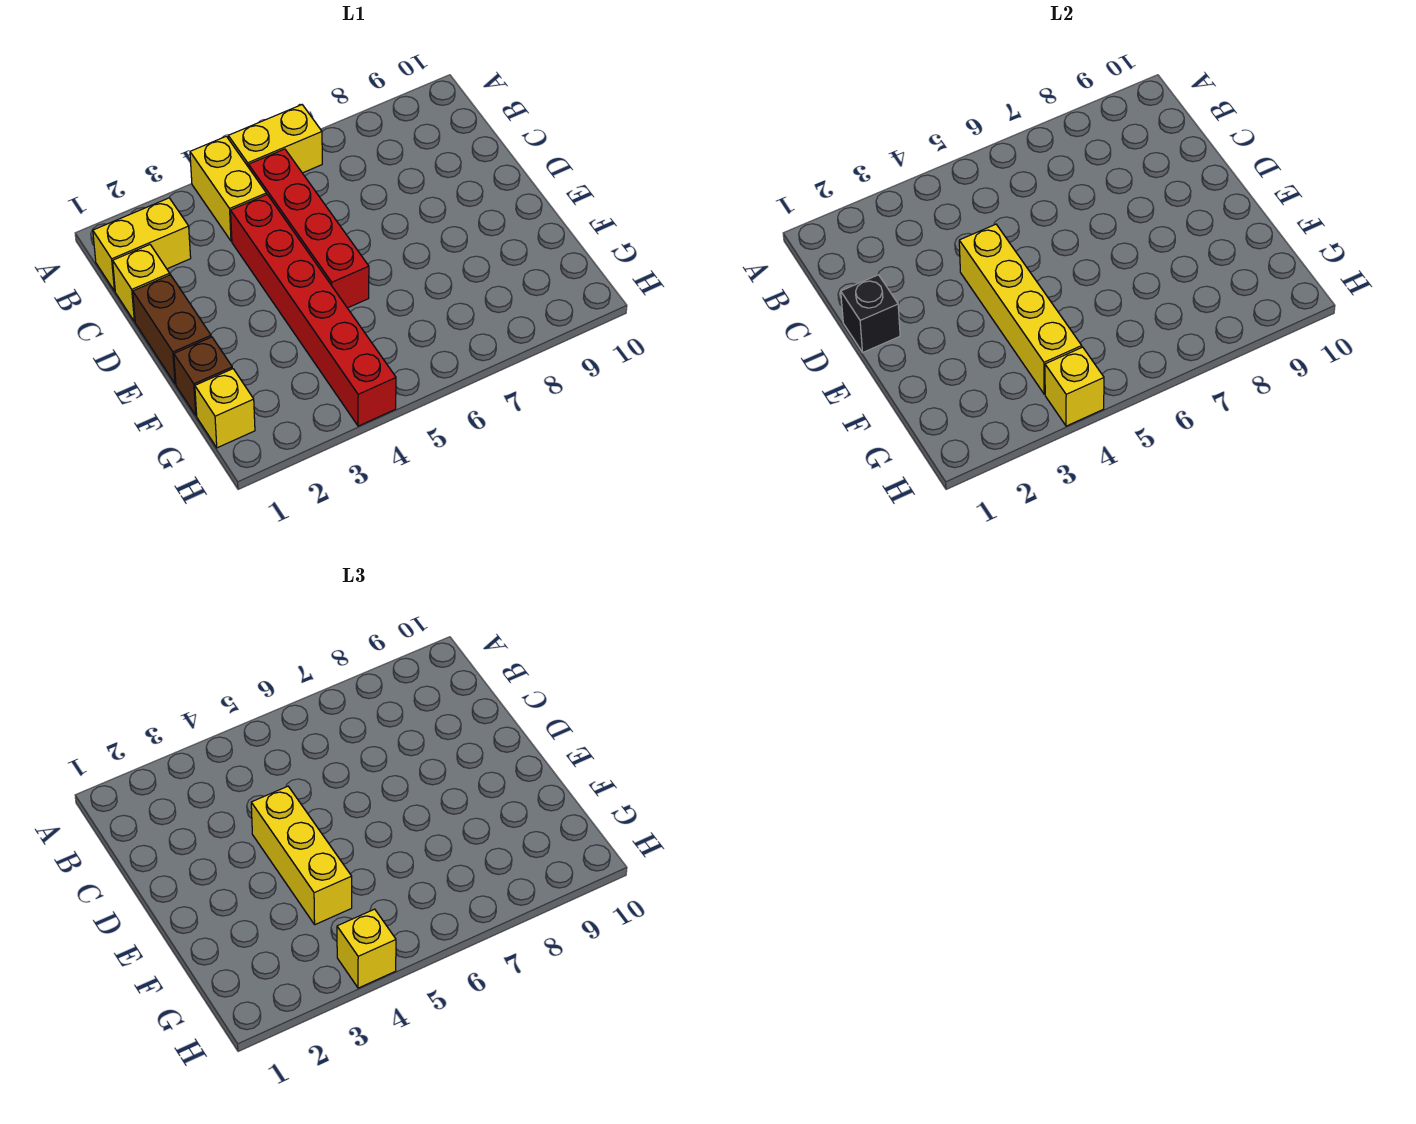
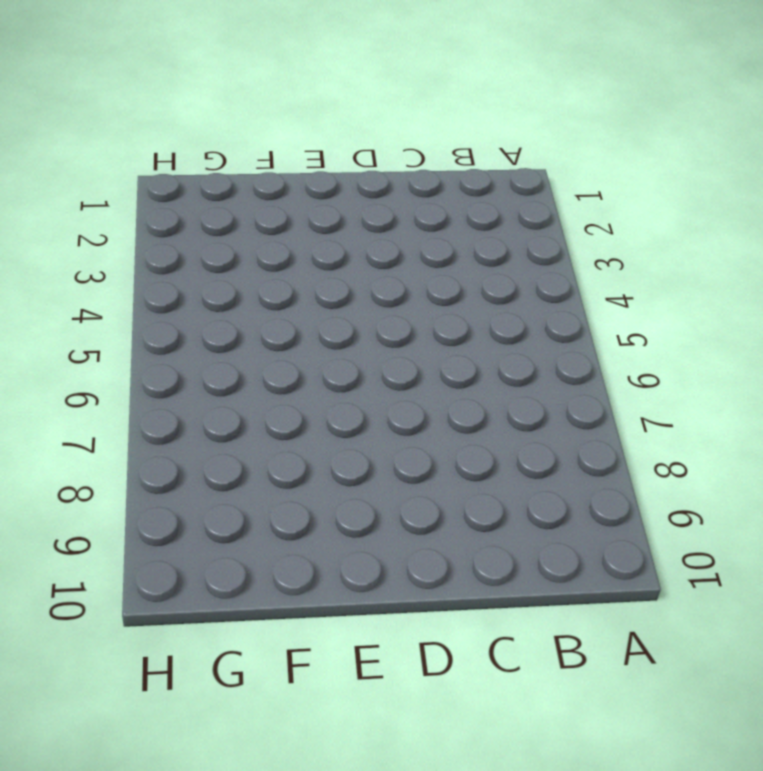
none -> yellow brick A4:B4 level 1
none -> yellow brick A5:A6 level 1
none -> yellow brick B1:B2 level 1

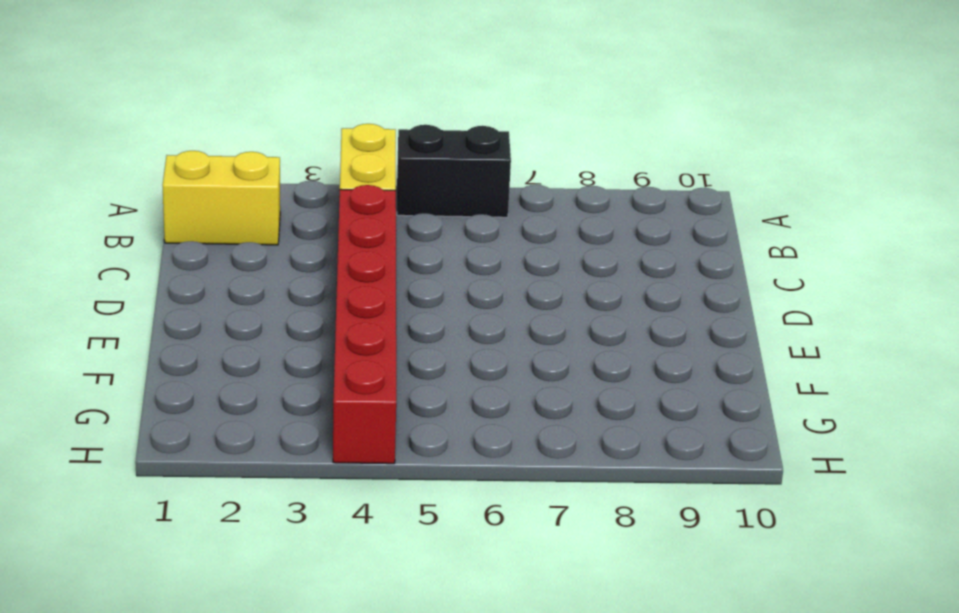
black brick A5:A6 level 1 -> yellow brick A5:A6 level 1
none -> red brick B5:E5 level 1
none -> yellow brick C1 level 1
none -> brown brick D1:E1 level 1

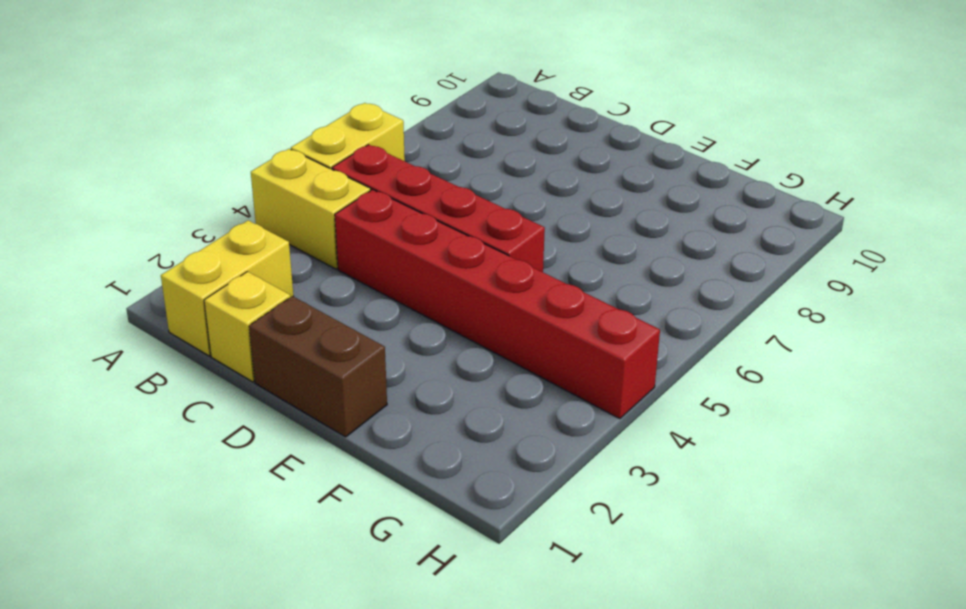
none -> brown brick F1 level 1
none -> yellow brick G1 level 1
none -> black brick D1 level 2

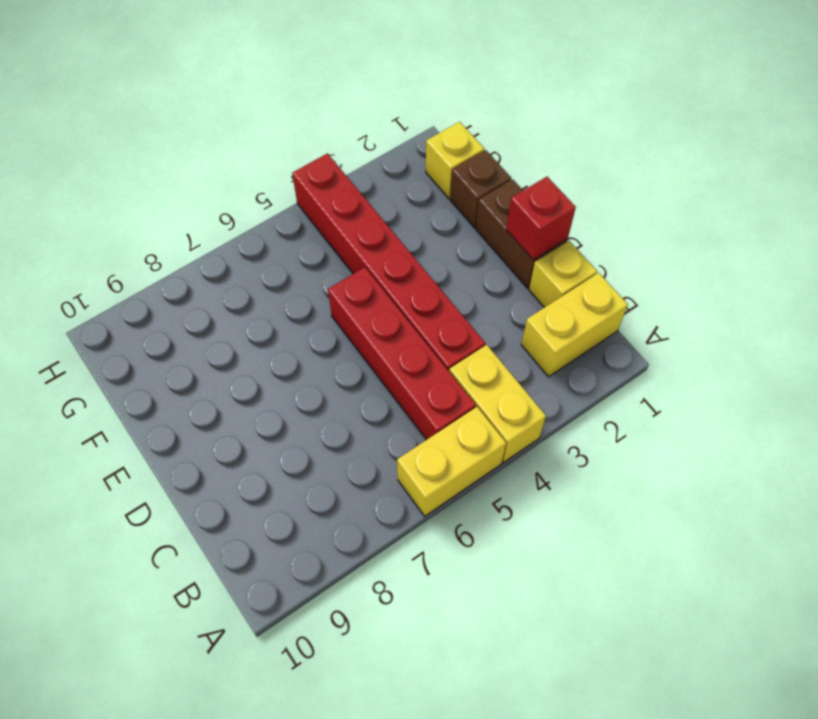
red brick D1 level 2 -> black brick D1 level 2
none -> yellow brick D4:G4 level 2
none -> yellow brick H4 level 2
none -> yellow brick D4:F4 level 3

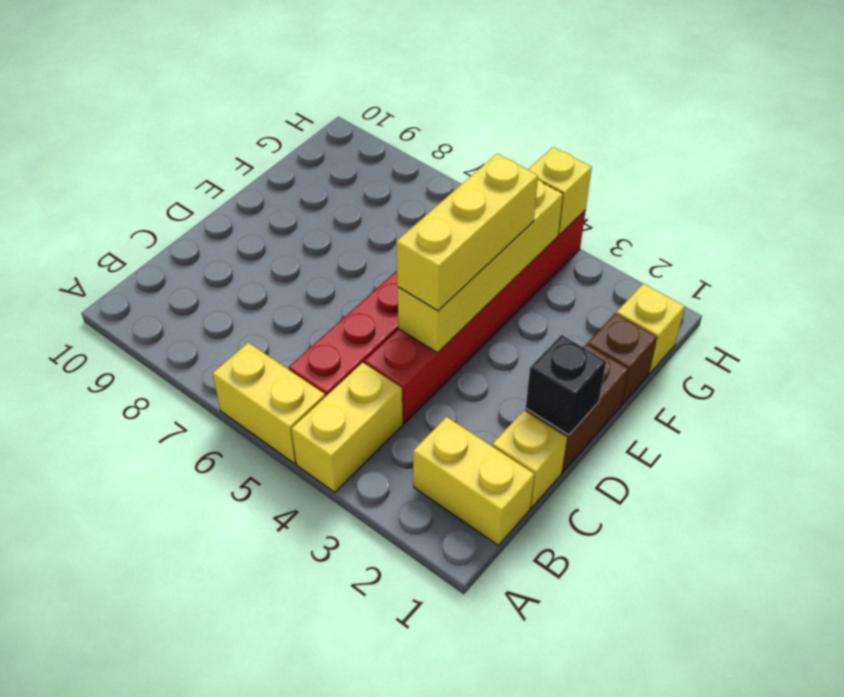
none -> yellow brick H4 level 3

